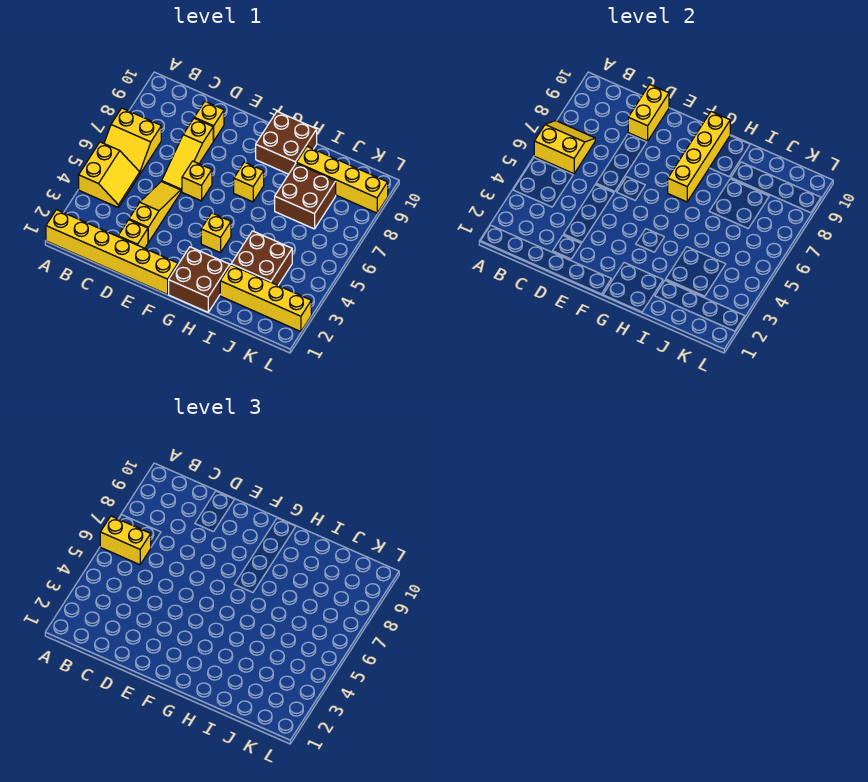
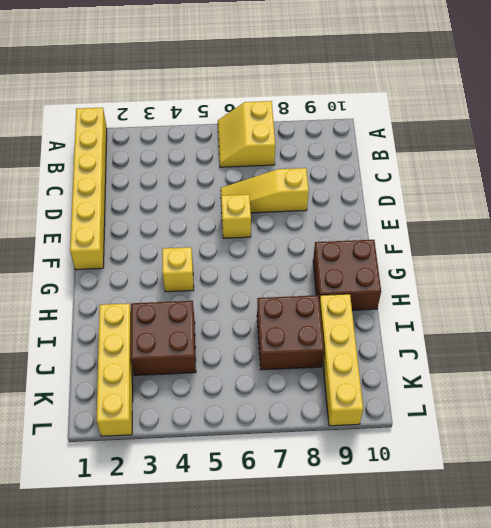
none -> yellow slope A4:B5 level 1 top A
none -> yellow brick D2 level 1
none -> yellow slope D3:D5 level 1 top 3

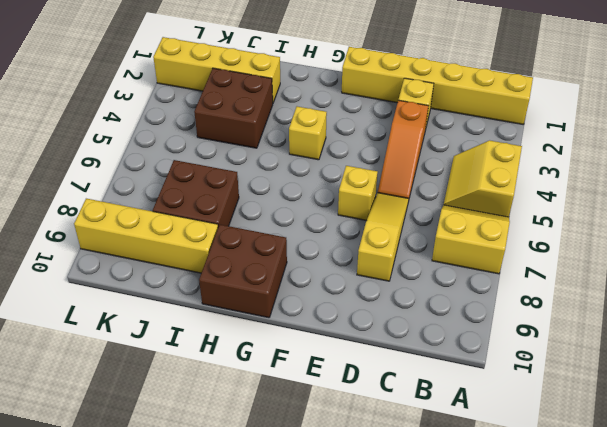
orange slope D3:D5 level 1 top 3 -> yellow slope D3:D5 level 1 top 3
none -> yellow brick D9 level 1
none -> brown brick G1:H2 level 1
none -> yellow brick G7 level 1

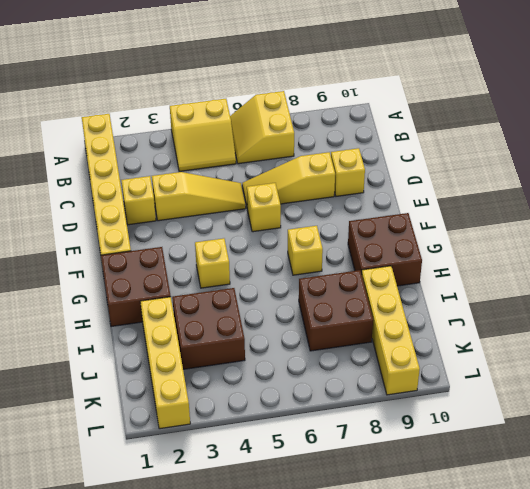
none -> yellow slope A6:B7 level 2 top 6
none -> yellow brick D9:D10 level 2
none -> yellow brick G7:G10 level 2

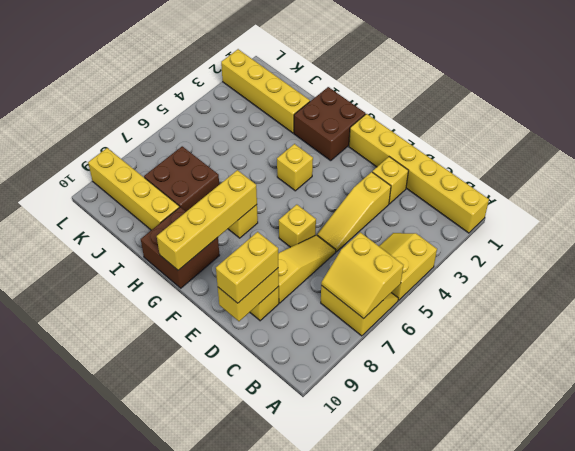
yellow brick D9:D10 level 3 -> yellow brick A6:B6 level 3
none -> brown brick I3:J4 level 1

